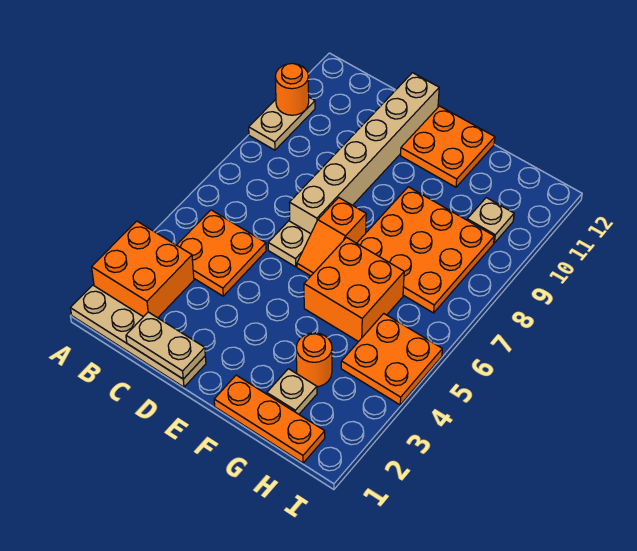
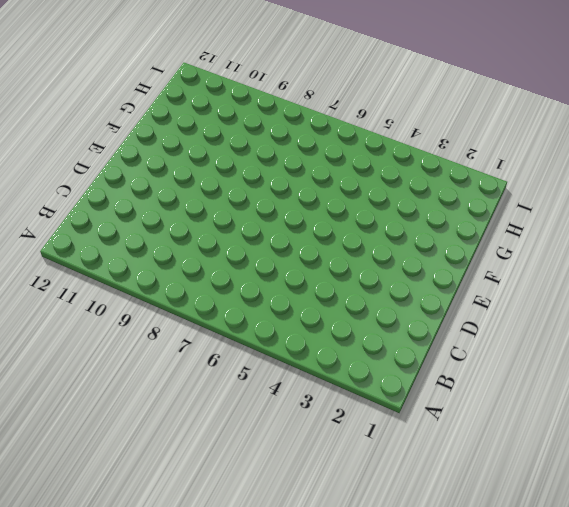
none -> tan plate A1:D1 level 1
none -> orange brick A2:B3 level 1
none -> tan plate A9:A10 level 1

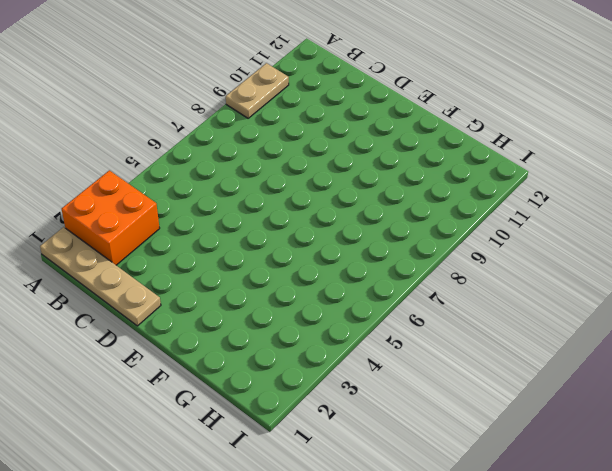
none -> orange plate B4:C5 level 1
none -> tan plate D6 level 1
none -> tan brick D7:D12 level 1

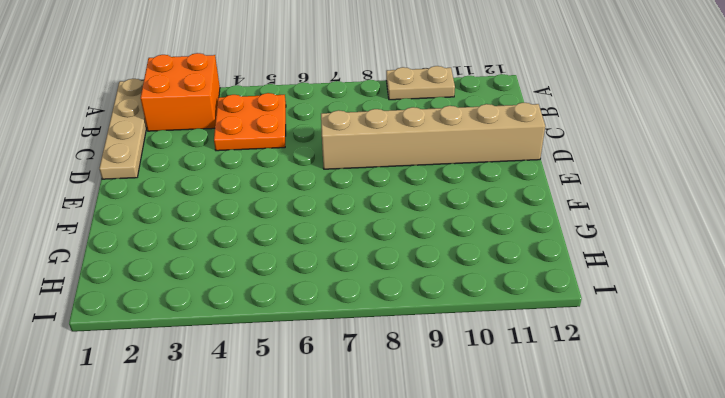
none -> tan plate D6 level 1
none -> orange slope E6:E7 level 1 top 7
none -> orange plate E11:F12 level 1

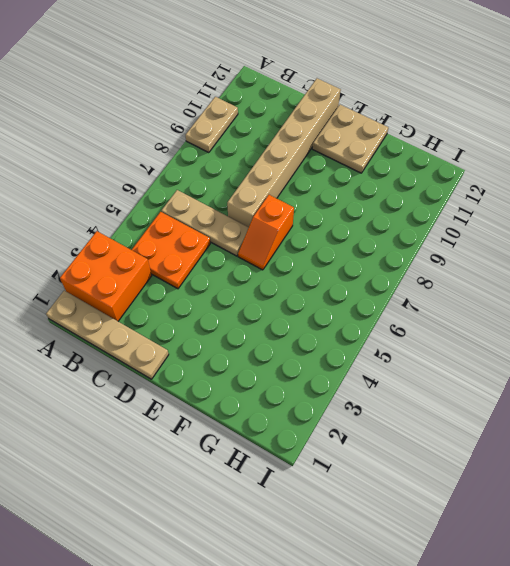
tan plate B6:D6 level 1 -> tan plate D6 level 1
tan plate E11:F12 level 1 -> orange plate E11:F12 level 1
none -> orange plate F1:H1 level 1
none -> orange brick F5:G6 level 1
none -> orange plate F7:H9 level 1

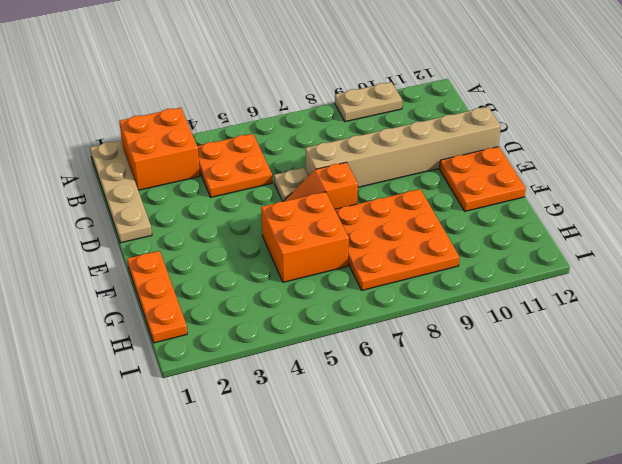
none -> tan plate G2 level 1
none -> orange round brick G3 level 1
none -> orange plate H4:I5 level 1

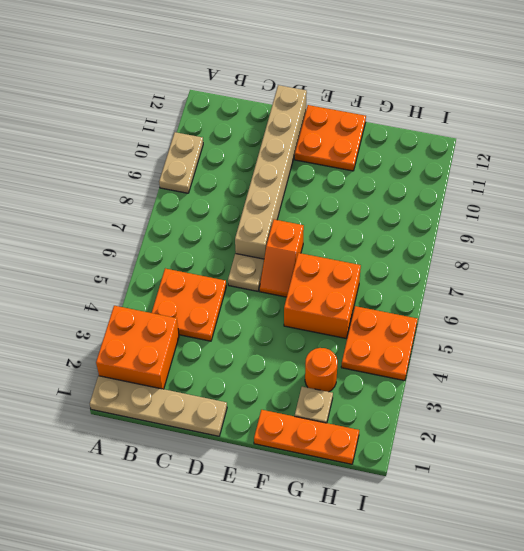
none -> orange plate F7:H9 level 1
none -> tan plate H10 level 1
none -> orange round brick A10 level 2

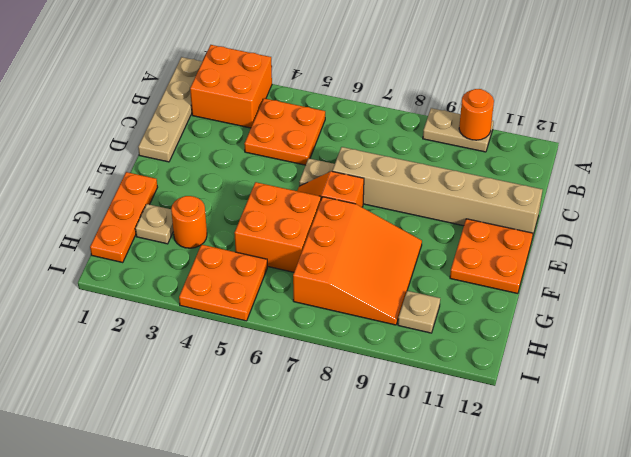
orange slope F7:H9 level 1 top 7 -> orange plate F7:H9 level 1
none -> tan plate C1:D1 level 2

